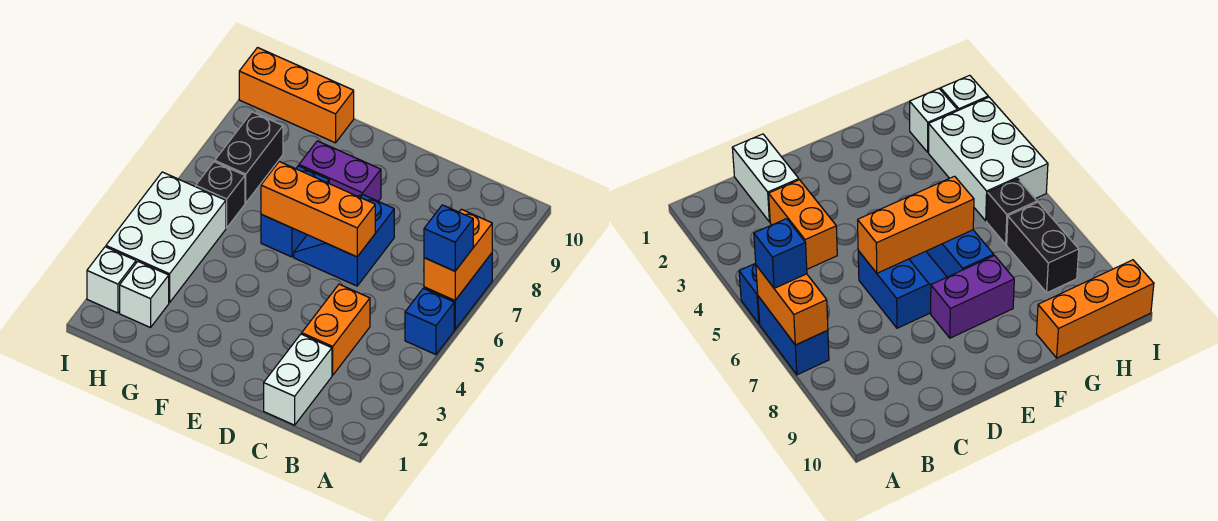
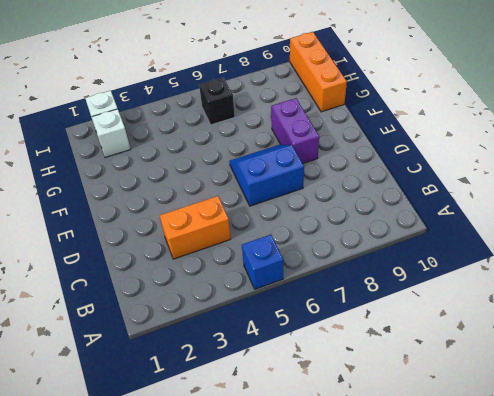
none -> blue brick A6:A7 level 1
none -> white brick C1:C2 level 1
none -> blue brick F6:F7 level 1

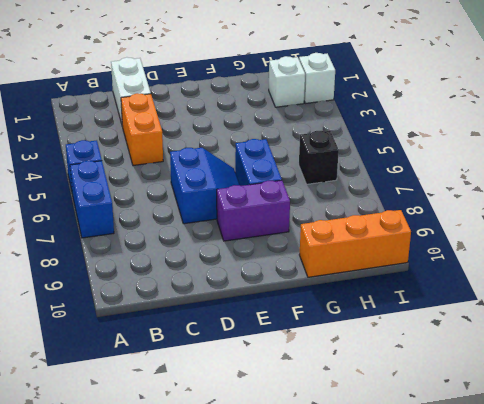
none -> white brick H3:I5 level 1
none -> black brick H7:H8 level 1
none -> orange brick A6:A7 level 2

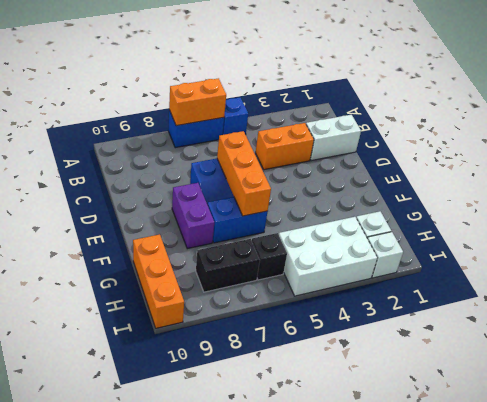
none -> blue brick A6 level 3

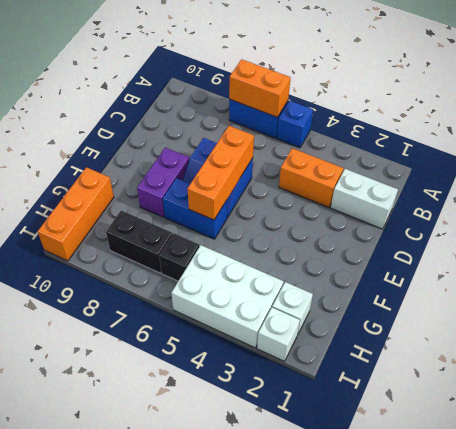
none -> blue brick A6 level 3

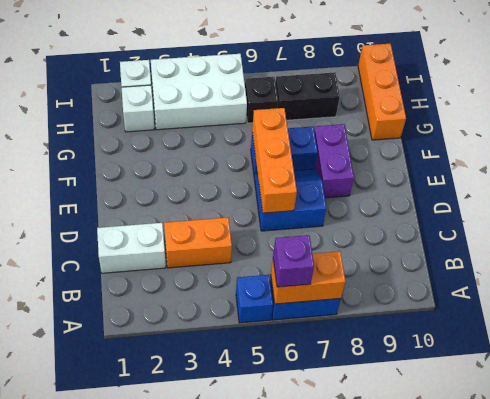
purple brick A6 level 3 -> blue brick A6 level 3

